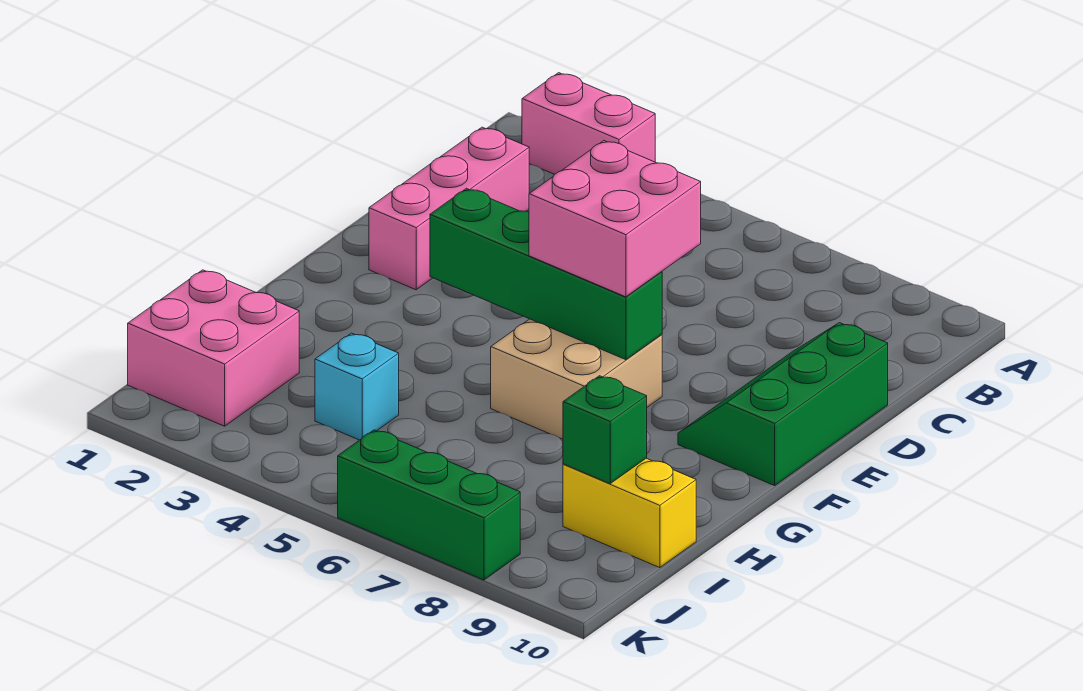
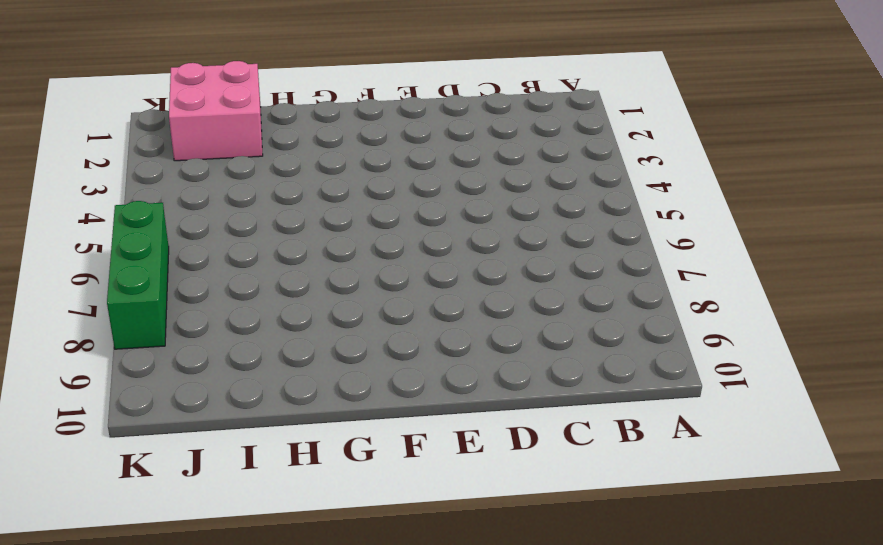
none -> pink brick A2:A3 level 1
none -> pink brick C2:E2 level 1

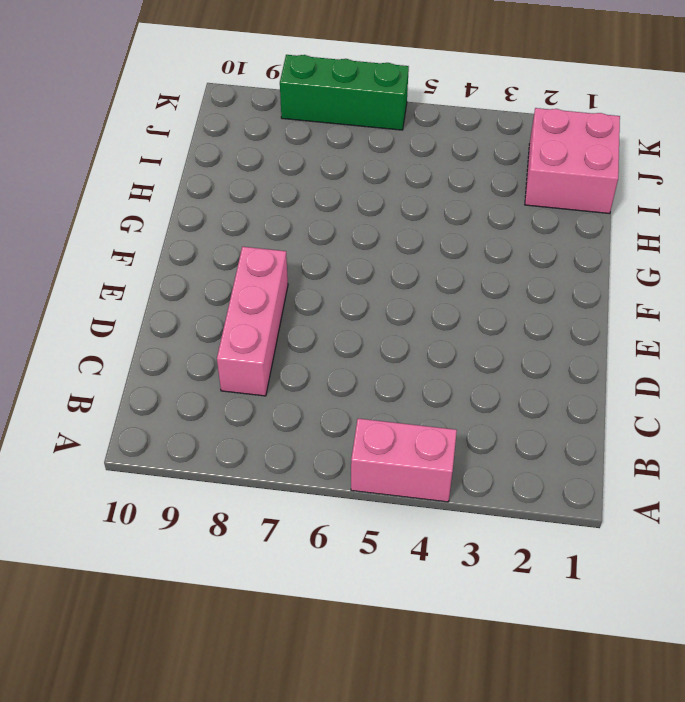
pink brick A4:A5 level 1 -> pink brick A2:A3 level 1
pink brick C8:E8 level 1 -> pink brick C2:E2 level 1
none -> green slope D9:F10 level 1 top 10
none -> tan brick F6:G7 level 1

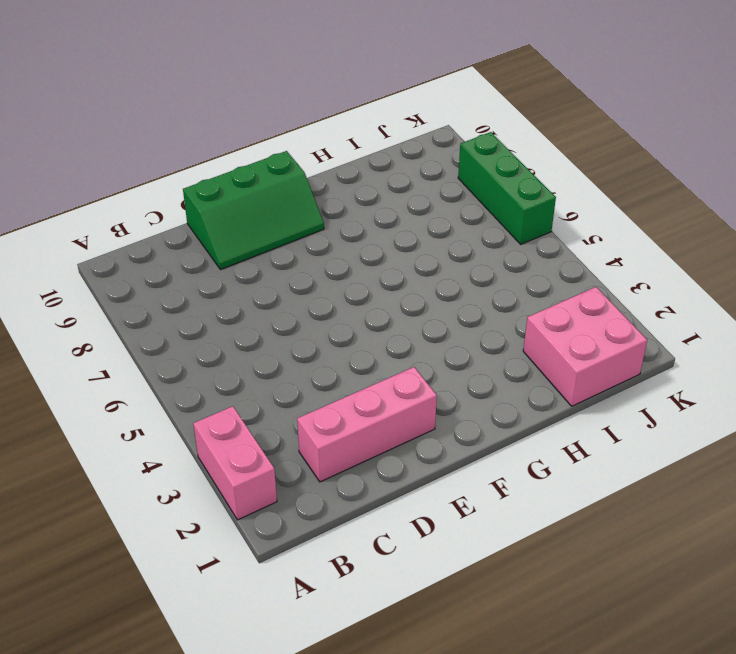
none -> tan brick F6:G7 level 1
none -> cyan brick I4 level 1

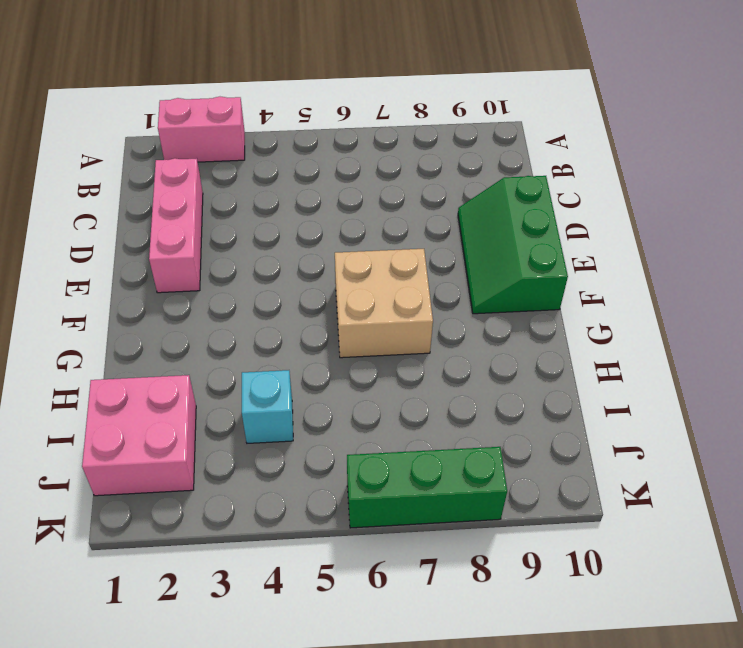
none -> yellow brick I9:I10 level 1
none -> green brick F4:F7 level 2

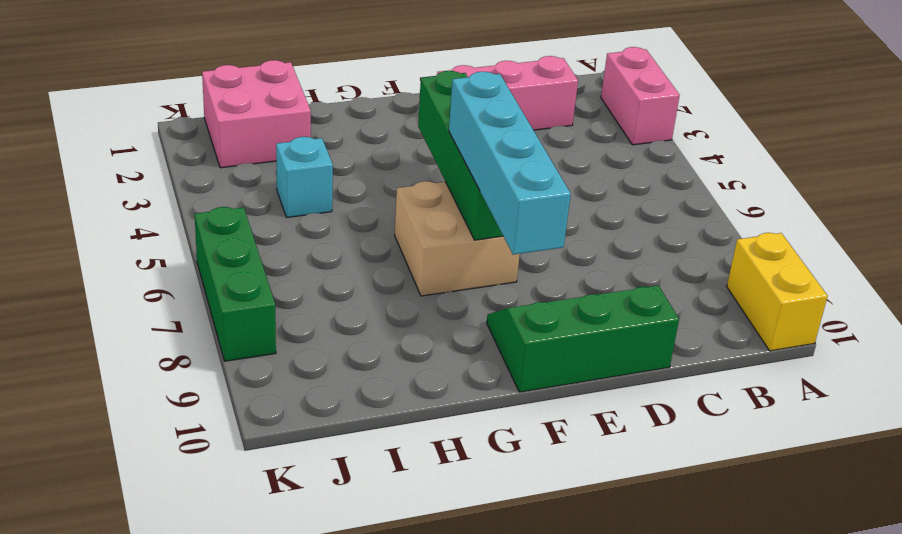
yellow brick A9:A10 level 1 -> yellow brick I9:I10 level 1
cyan brick F6:F9 level 3 -> pink brick E6:F7 level 3
none -> green brick I9 level 2

